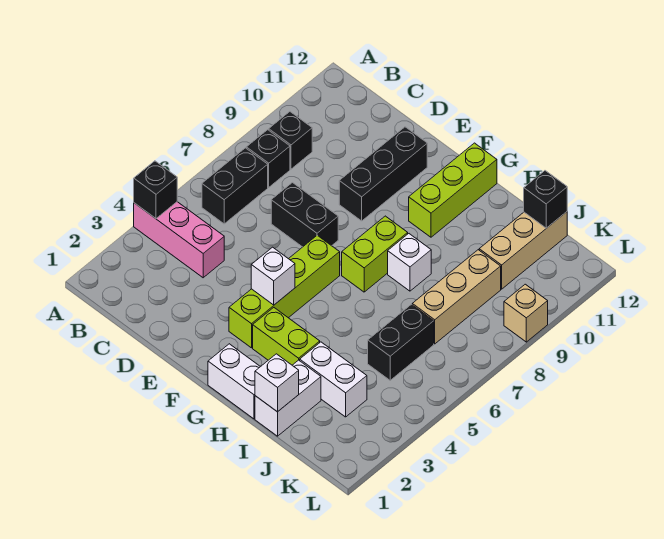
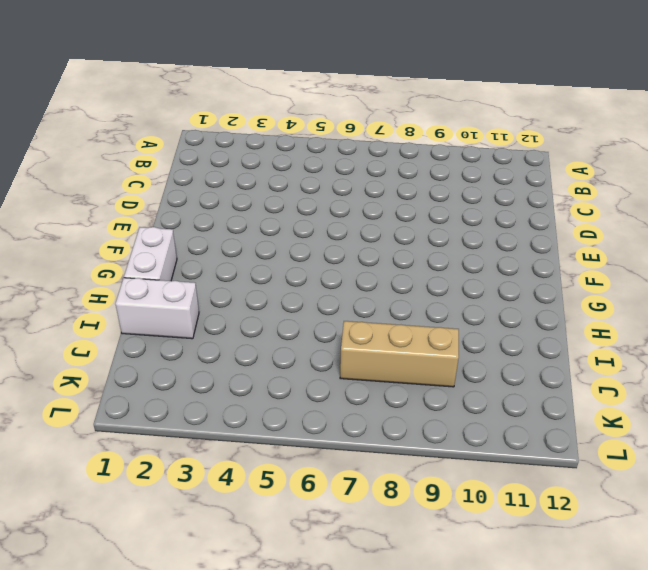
none -> pink brick A4:C4 level 1
none -> black brick B6:B7 level 1
none -> black brick B8 level 1

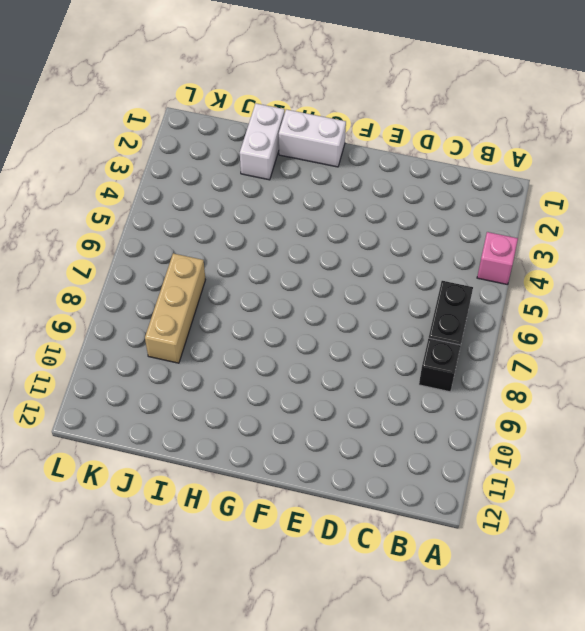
pink brick A4 level 1 -> pink brick A4:C4 level 1
none -> black brick B9 level 1
none -> black brick D7:E7 level 1
none -> black brick E9:E11 level 1

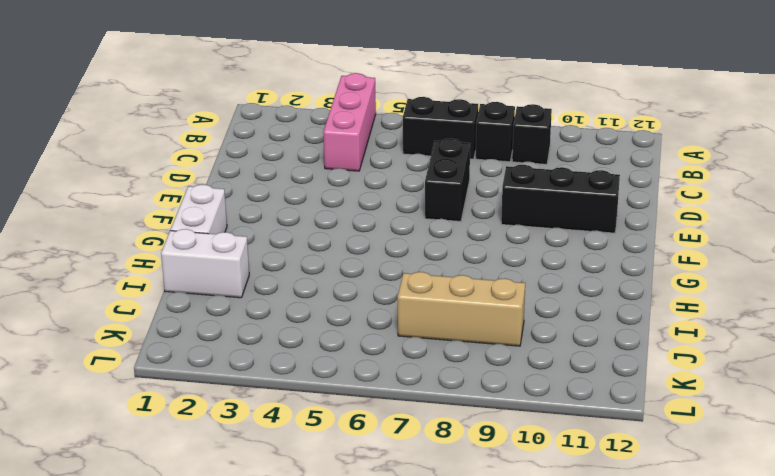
none -> lime brick F3:F6 level 1
none -> lime brick G3:H3 level 1
none -> lime brick G7:G8 level 1

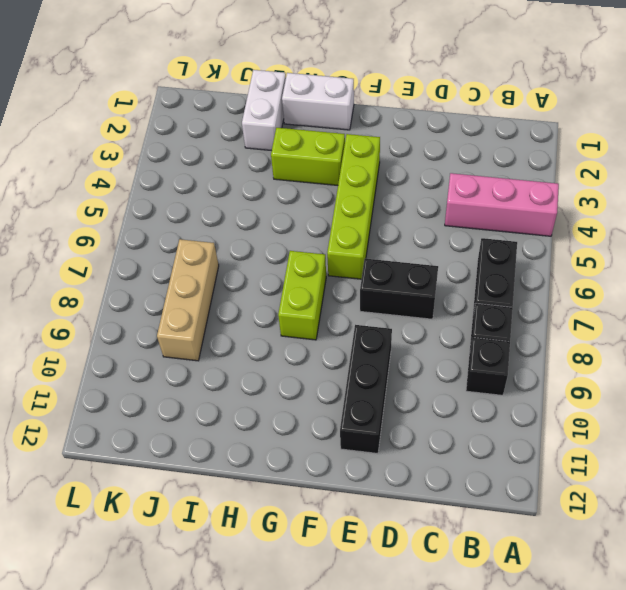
none -> lime brick G10:G12 level 1
none -> white brick H8 level 1
none -> white brick I3:J3 level 1

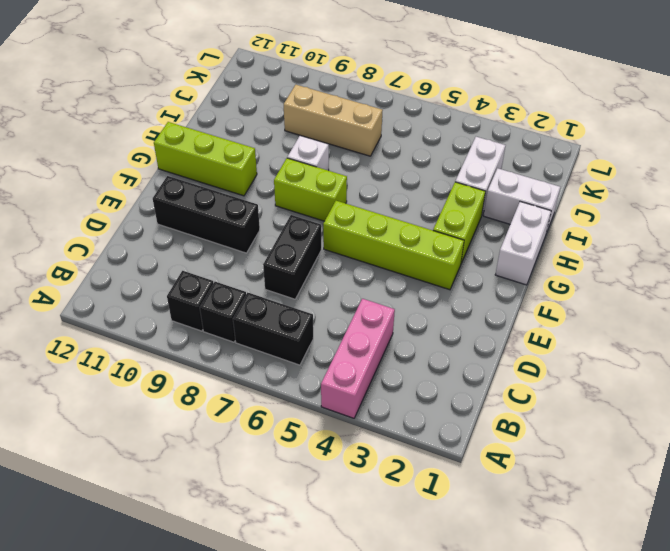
none -> black brick J5:J6 level 1
none -> tan brick J10:J12 level 1
none -> tan brick L9 level 1

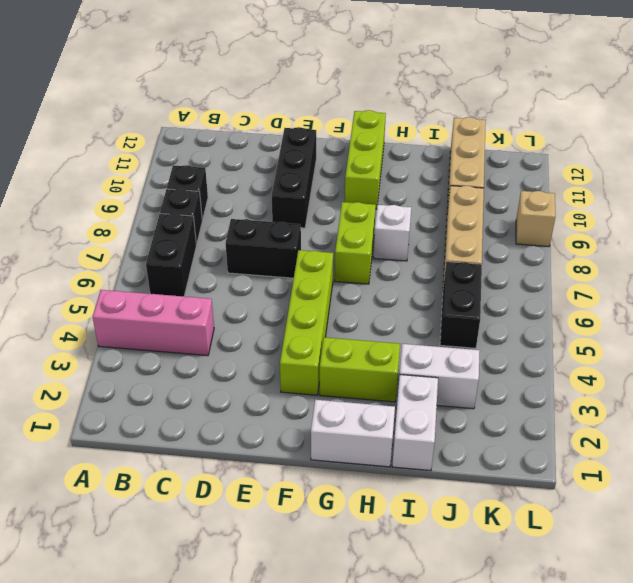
none -> black brick A4 level 2
none -> white brick F4 level 2
none -> white brick I1 level 2

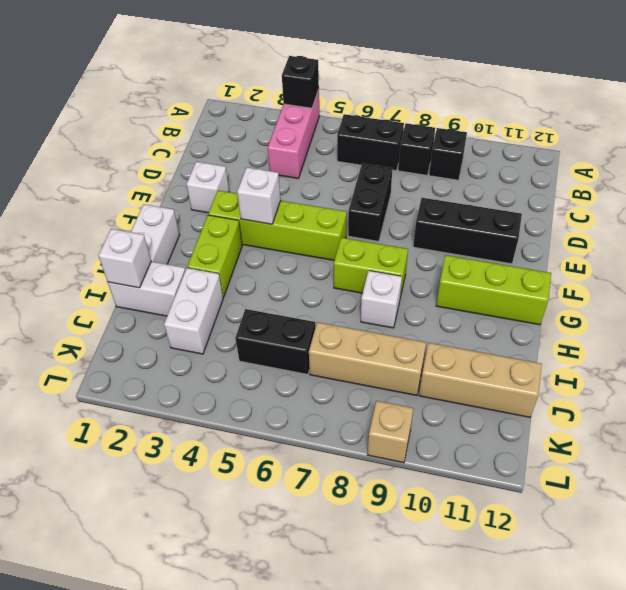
white brick E2 level 1 -> none
none -> black brick J12 level 2

